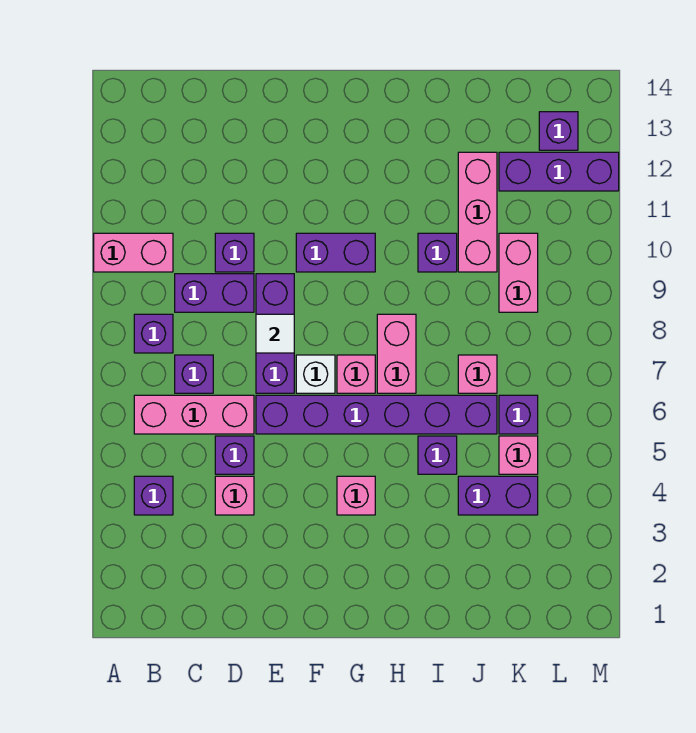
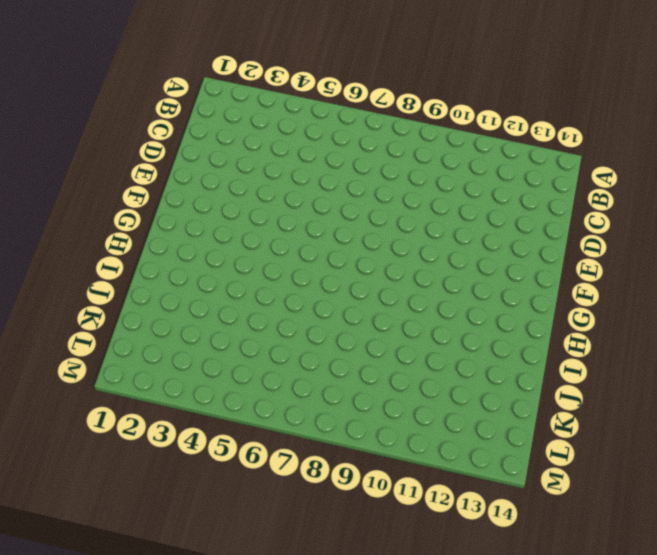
none -> pink brick A10:B10 level 1
none -> purple brick B4 level 1
none -> pink brick B6:D6 level 1

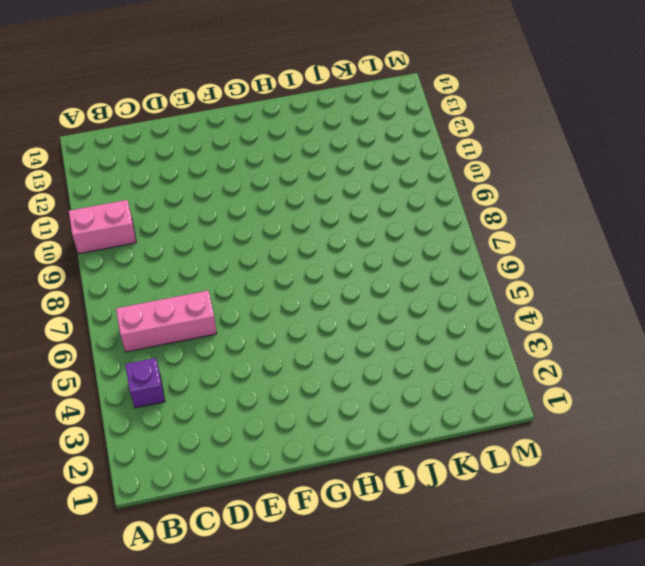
none -> purple brick B8 level 1
none -> purple brick C7 level 1
none -> purple brick C9:D9 level 1

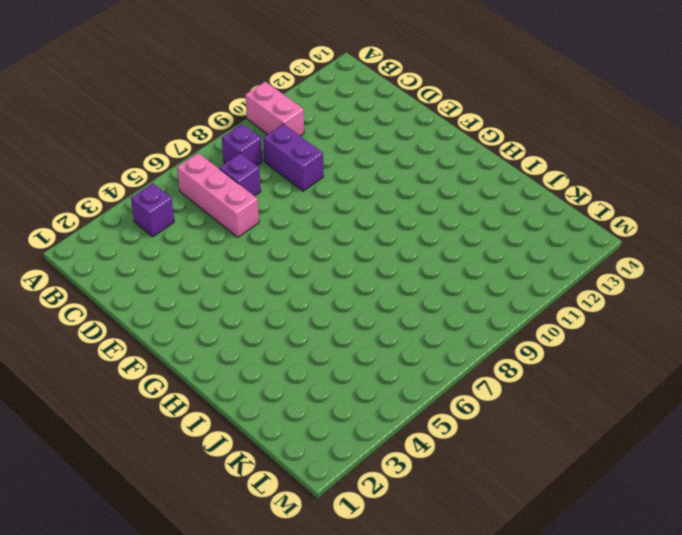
none -> pink brick D4 level 1
none -> purple brick D5 level 1
none -> purple brick D10 level 1

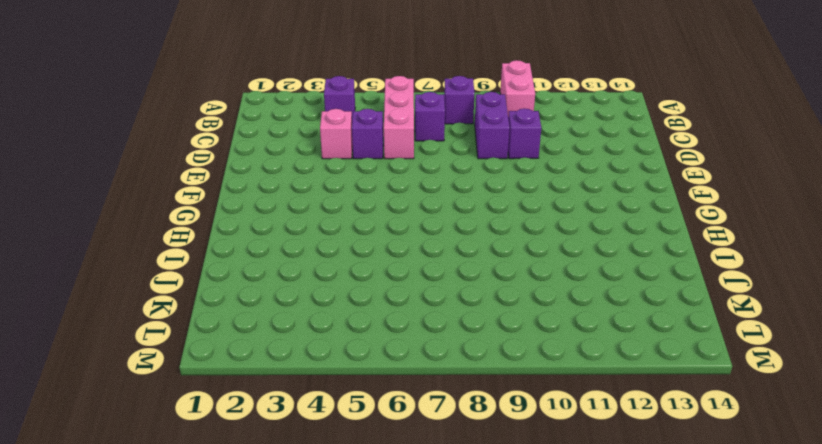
none -> purple brick E6:J6 level 1
none -> purple brick E7:E9 level 1
none -> white brick F7 level 1

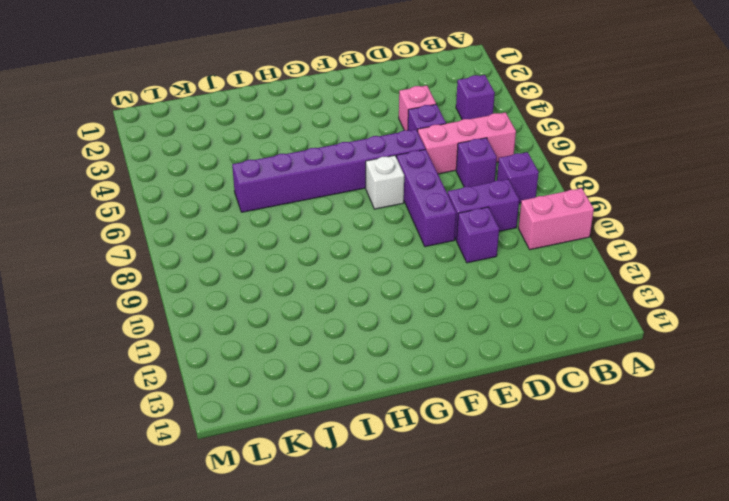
none -> purple brick F10:G10 level 1
none -> pink brick G4 level 1
none -> pink brick G7 level 1

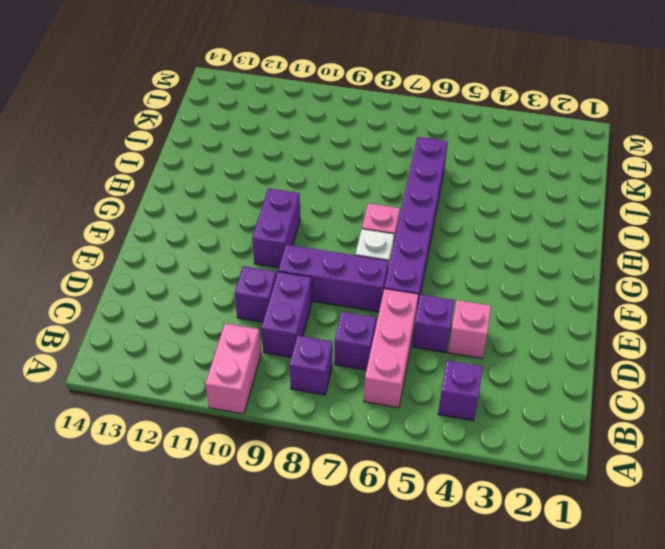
none -> pink brick G4 level 1
none -> pink brick H7:H8 level 1
none -> purple brick I5 level 1

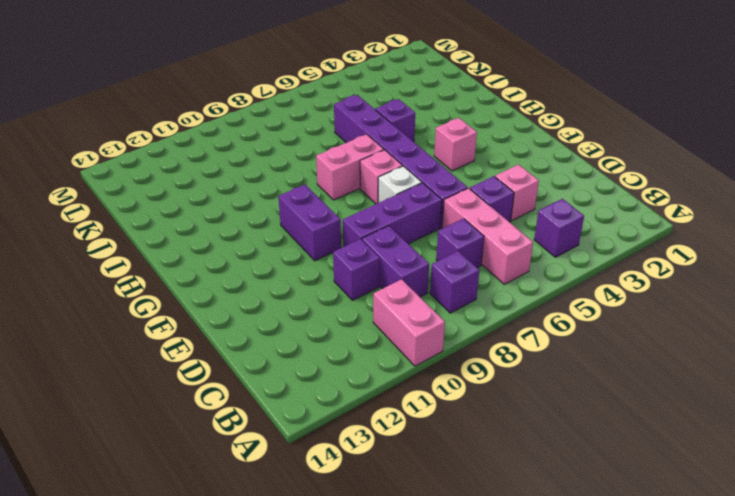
none -> purple brick I10 level 1
none -> purple brick J4:K4 level 1
none -> pink brick J7 level 1

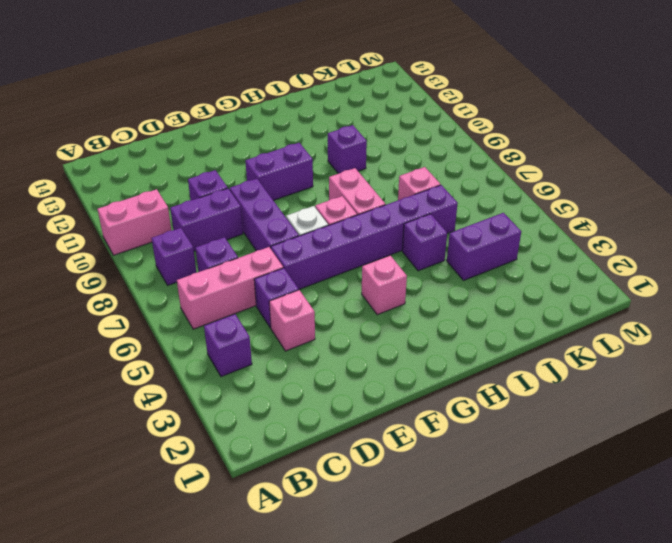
none -> pink brick J10:J12 level 1
none -> pink brick K5 level 1
none -> purple brick K6 level 1

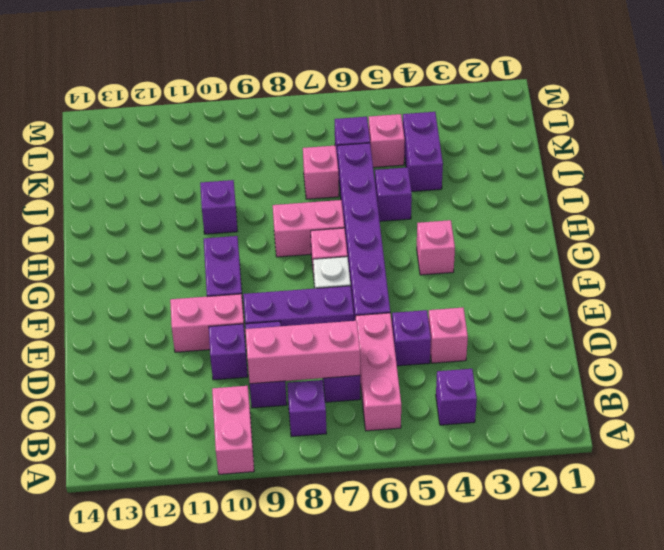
pink brick C7:C9 level 2 -> pink brick J10:J12 level 1
pink brick E10:E11 level 1 -> pink brick K9:K10 level 1
none -> purple brick K12:M12 level 1
none -> purple brick L13 level 1
none -> white tile E8 level 2

